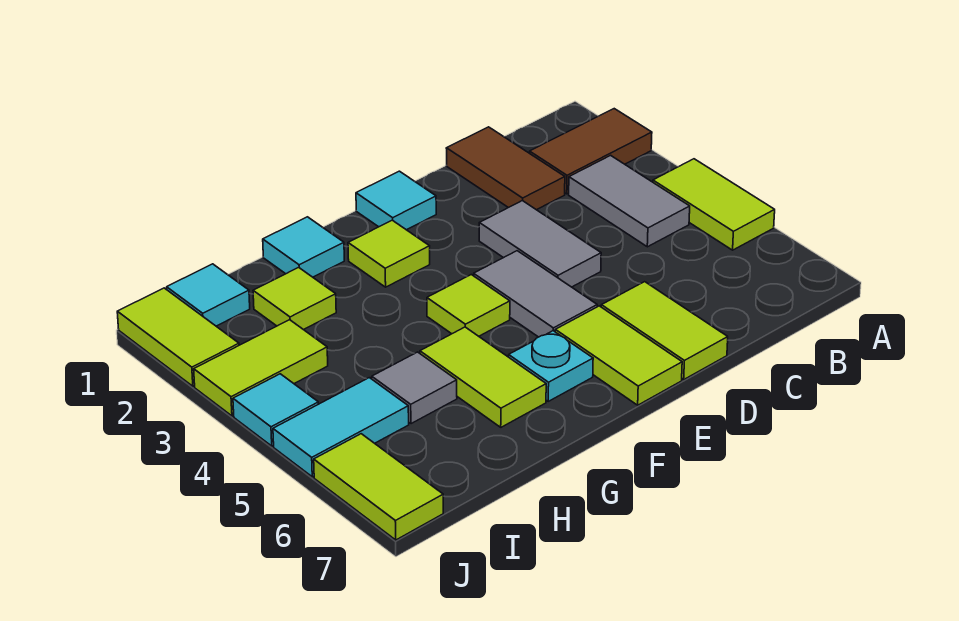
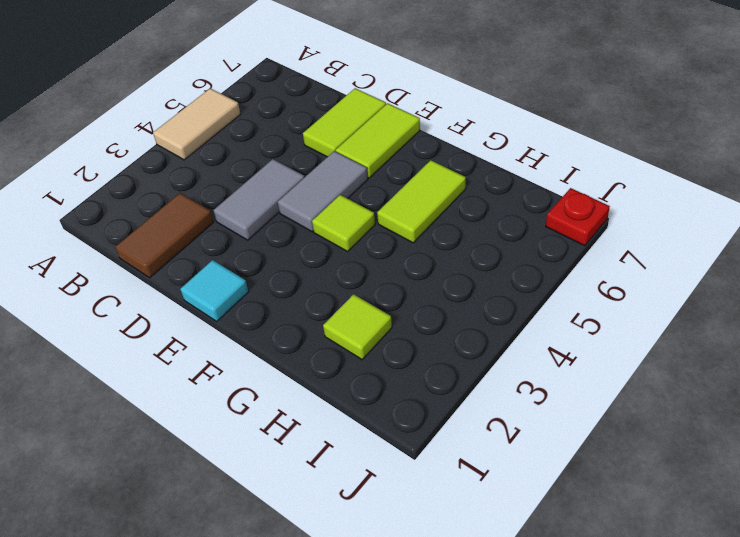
tan tile A4:A5 level 1 -> lime tile A4:A5 level 1
red plate J7 level 1 -> lime tile J6:J7 level 1
none -> brown tile A2:B2 level 1
none -> grey tile B3:B4 level 1
none -> lime tile F2 level 1

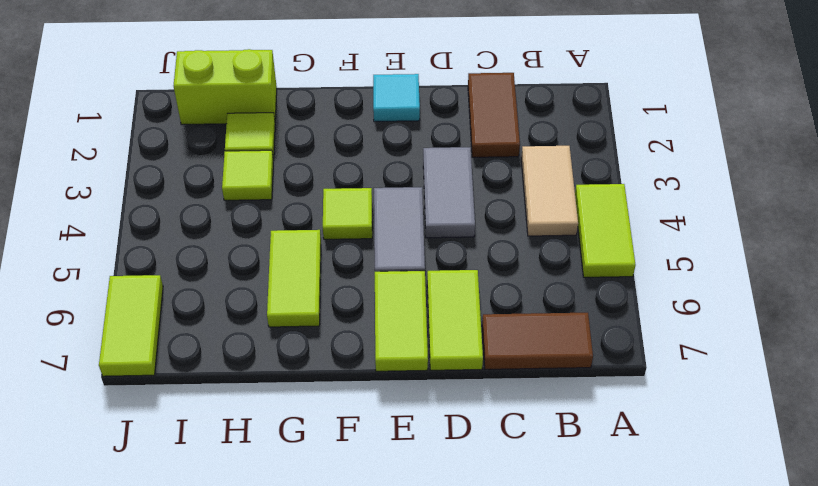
tan tile B3:B4 level 1 -> grey tile B3:B4 level 1
brown tile B7:C7 level 1 -> brown tile A2:B2 level 1
lime brick H1:I1 level 1 -> cyan tile I1 level 1
lime tile H3 level 1 -> lime tile F2 level 1
none -> cyan plate F6 level 1
none -> cyan tile G1 level 1
none -> grey tile H5 level 1

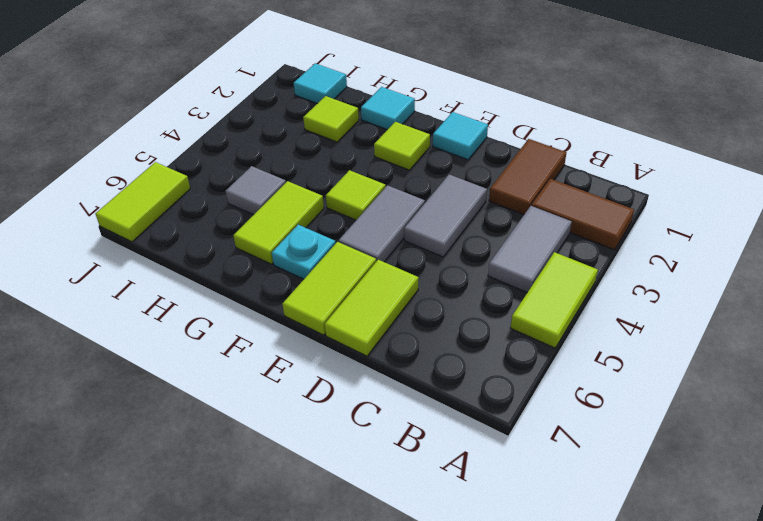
none -> lime tile I3:J3 level 1
none -> cyan tile I5:J5 level 1
none -> lime tile J1:J2 level 1

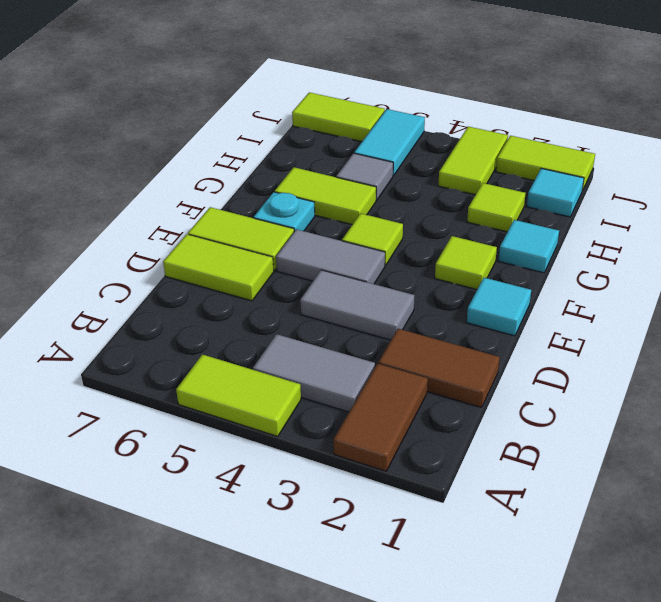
none -> cyan tile J4 level 1

